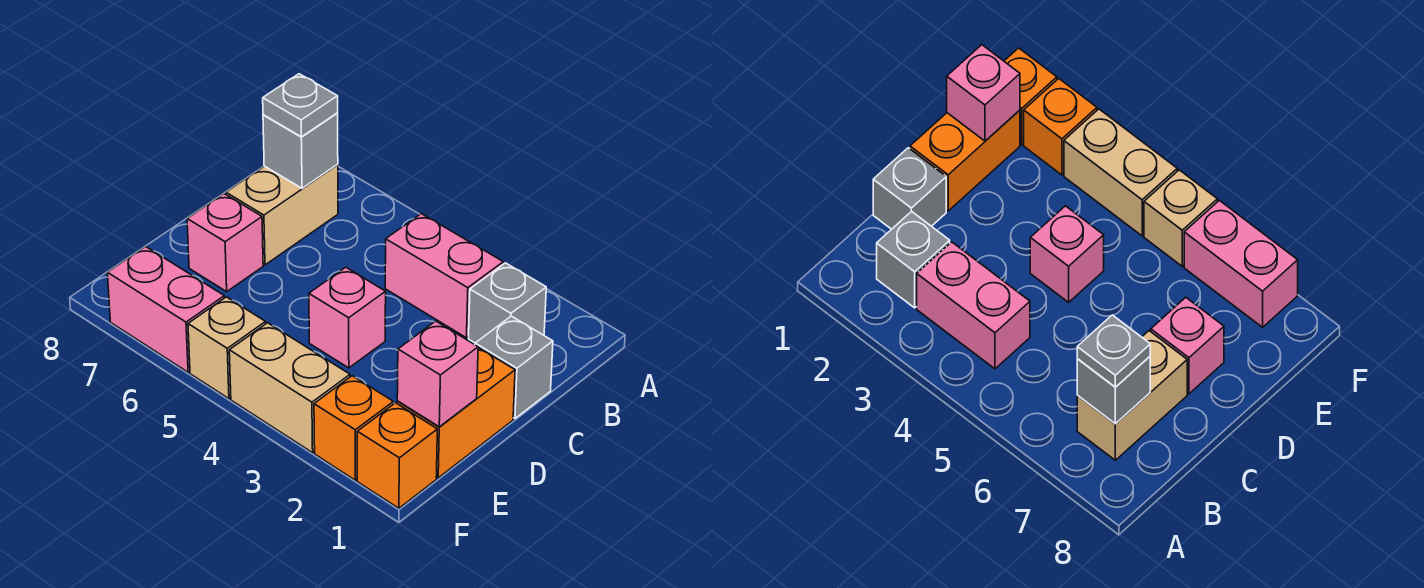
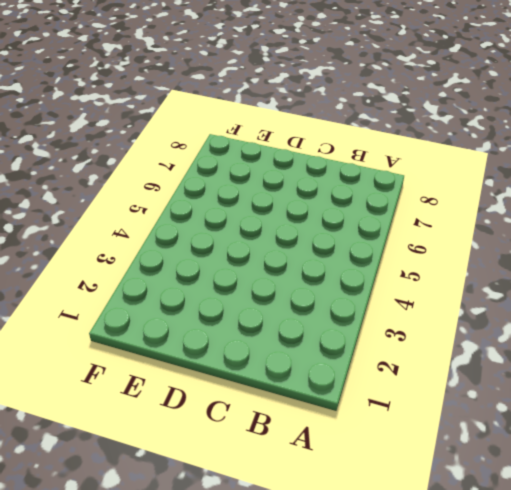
none -> grey brick B2 level 1
none -> pink brick B3:B4 level 1
none -> tan brick B7:C7 level 1

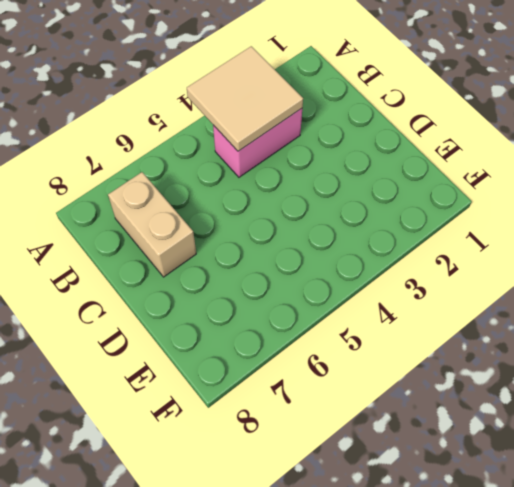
tan tile A3:B4 level 2 -> none
none -> grey brick B2 level 1
none -> grey brick C1 level 1
none -> orange brick D1:E1 level 1

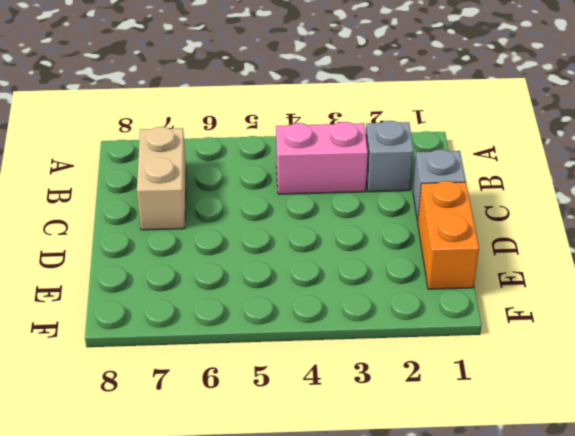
none -> pink brick D4 level 1
none -> pink brick D7 level 1
none -> orange brick F1 level 1

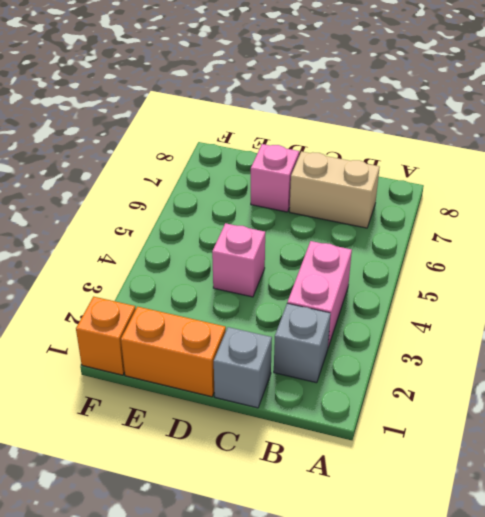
none -> orange brick F2 level 1
none -> tan brick F3:F4 level 1
none -> tan brick F5 level 1

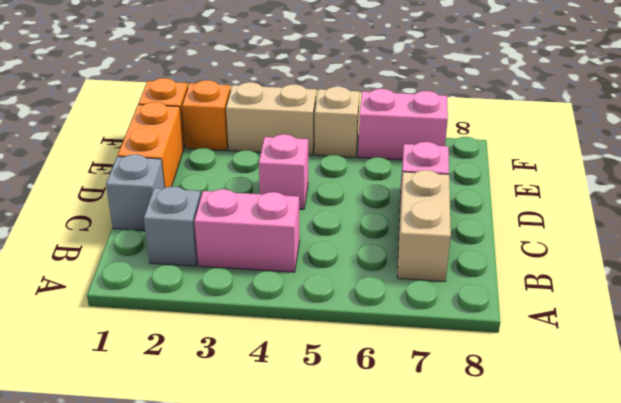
none -> grey brick B7 level 2
none -> pink brick E1 level 2
none -> grey plate B7 level 3

